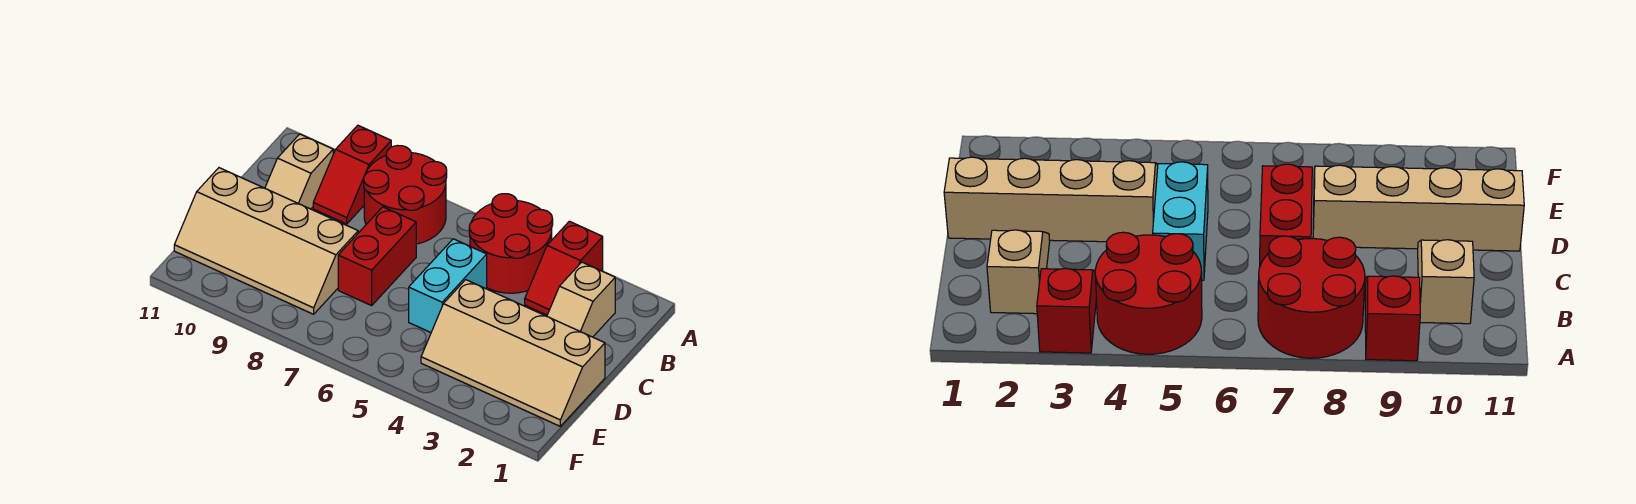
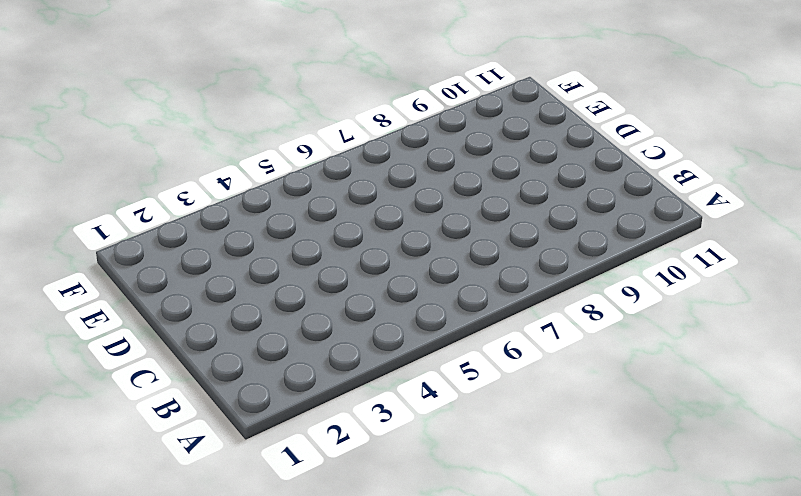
none -> red slope A3:B3 level 1 top A
none -> red round brick A4:B5 level 1

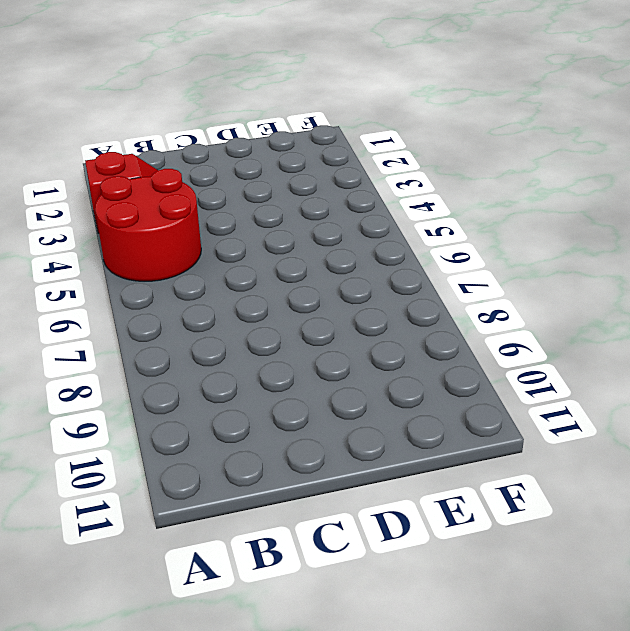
none -> red round brick A7:B8 level 1
none -> red slope A9:B9 level 1 top A

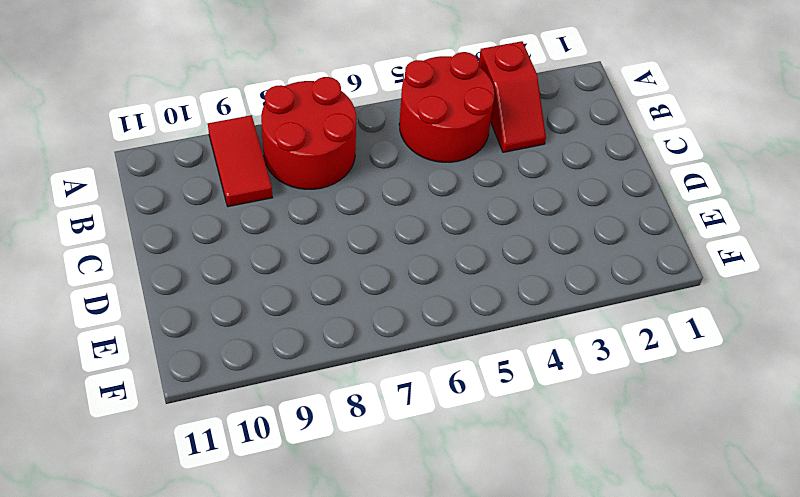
red tile A9:B9 level 1 -> red slope A9:B9 level 1 top A
none -> tan slope B2:C2 level 1 top B
none -> tan slope B10:C10 level 1 top B

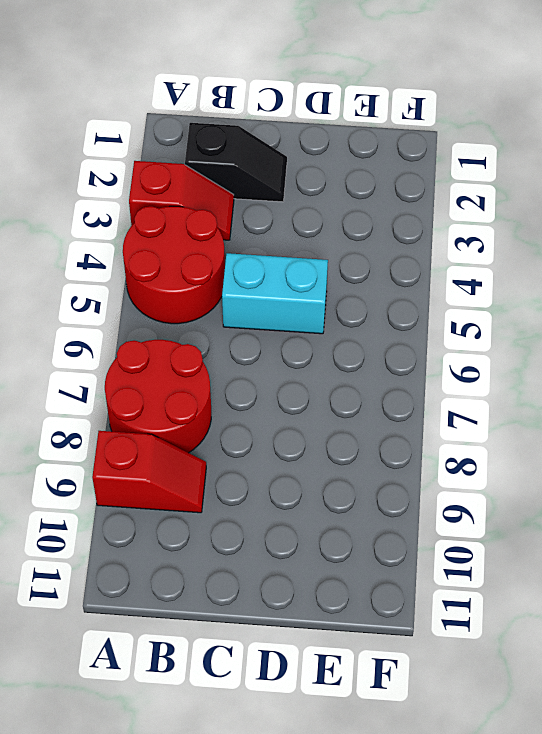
black slope B2:C2 level 1 top B -> tan slope B2:C2 level 1 top B
none -> tan slope B10:C10 level 1 top B
none -> red brick C7:D7 level 1

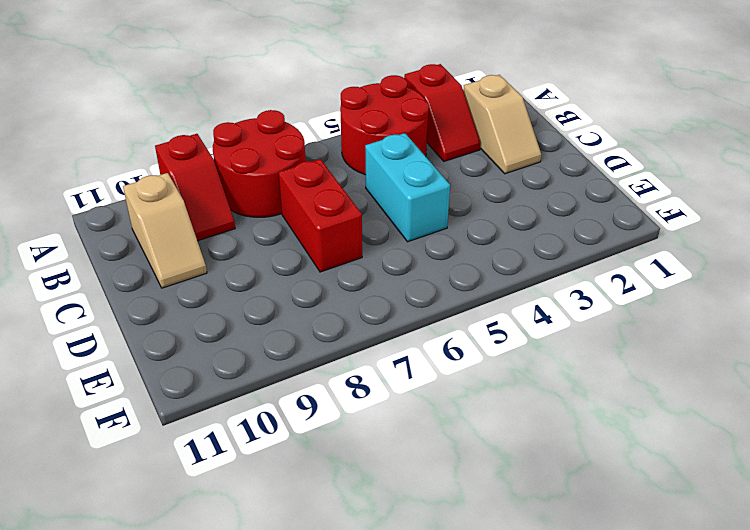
none -> tan slope D1:E4 level 1 top D
none -> tan slope D8:E11 level 1 top D

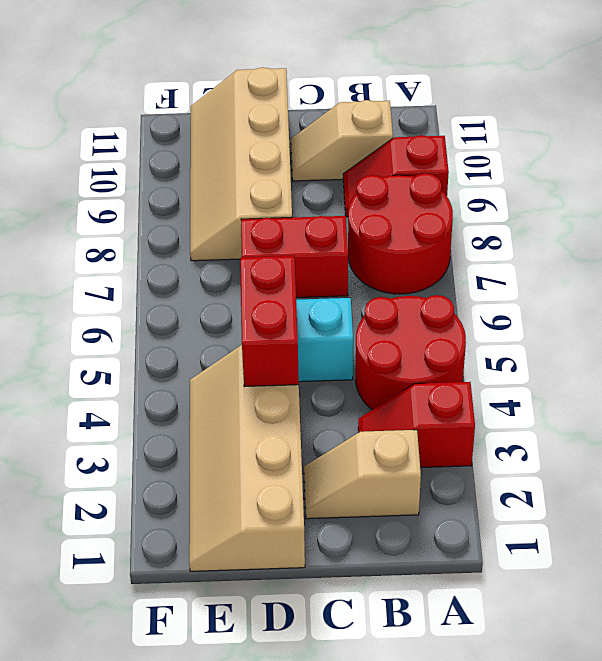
red brick D4:D5 level 2 -> none

